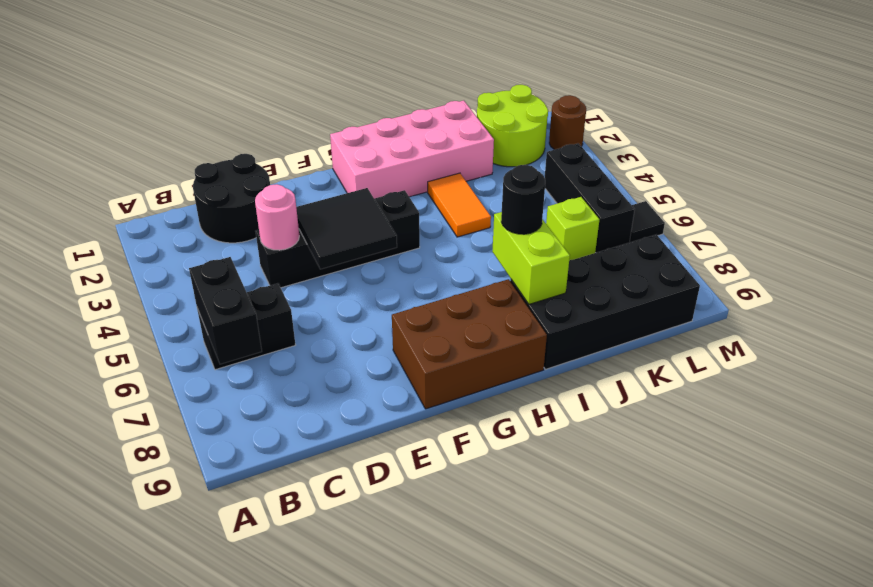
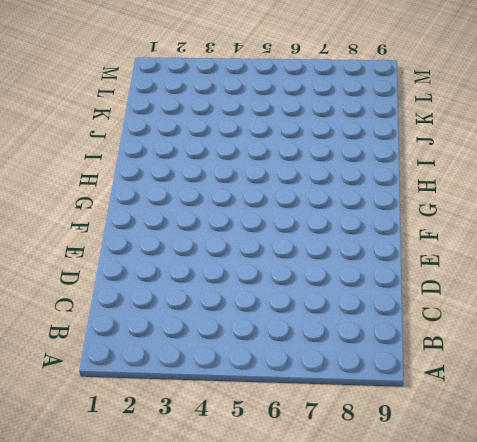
none -> black brick B6:C6 level 1
none -> black round brick C1:D2 level 1
none -> black brick D4:G4 level 1

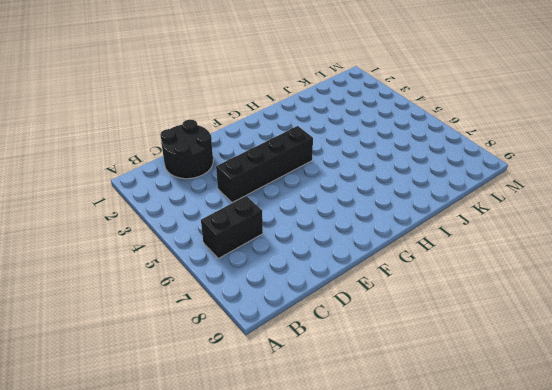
none -> brown brick F8:H9 level 1
none -> pink brick G1:J2 level 1
none -> orange tile I3:I4 level 1

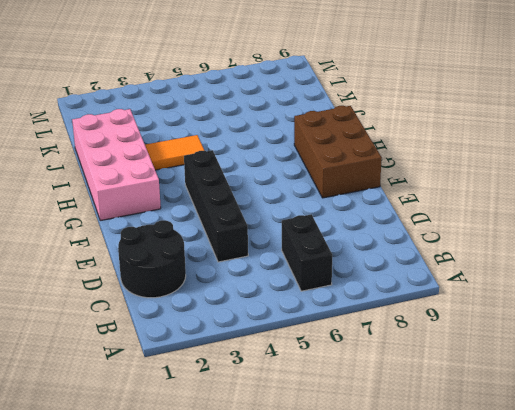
none -> black brick I8:L9 level 1
none -> lime round brick K1:L2 level 1
none -> lime brick K6 level 1

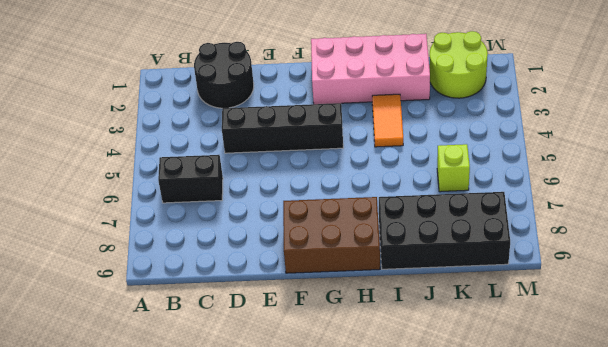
none -> black brick L4:L6 level 1
none -> brown round brick M2 level 1
none -> black tile M6 level 1

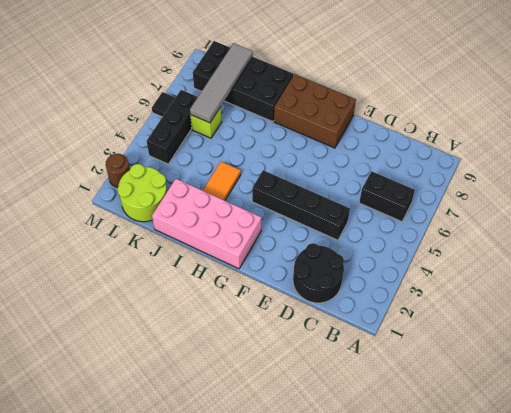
grey tile K6:K9 level 2 -> none
none -> black brick B6:B7 level 2
none -> pink round brick D4 level 2
none -> black tile E4:F5 level 2

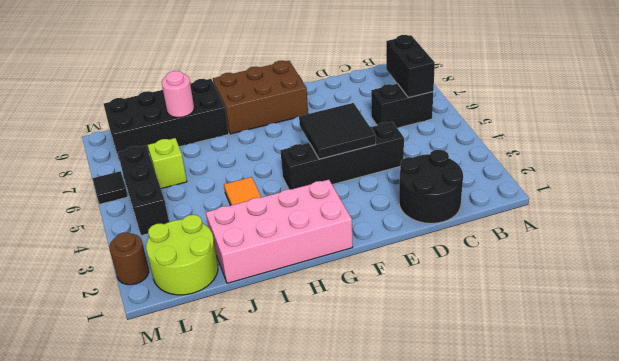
pink round brick J8 level 2 -> pink round brick D4 level 2
none -> lime brick I7:I8 level 2
none -> black round brick I7 level 3

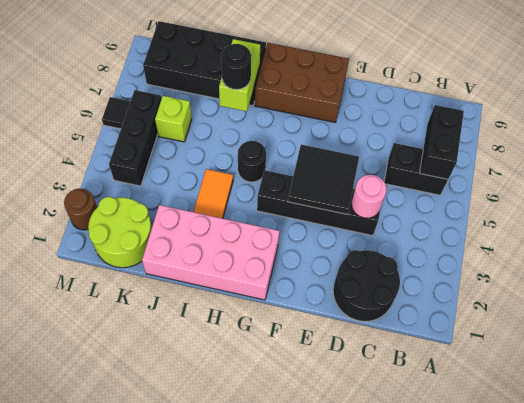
black round brick H5 level 1 -> none

